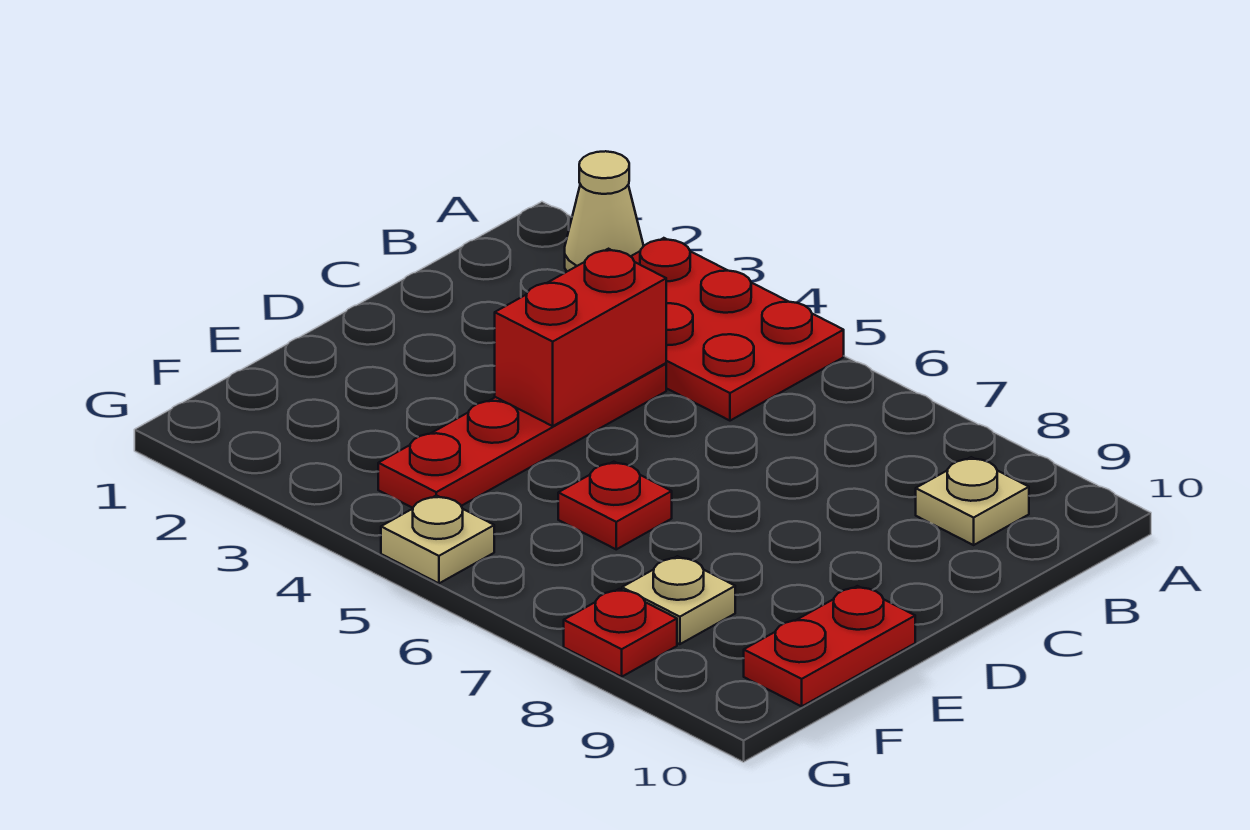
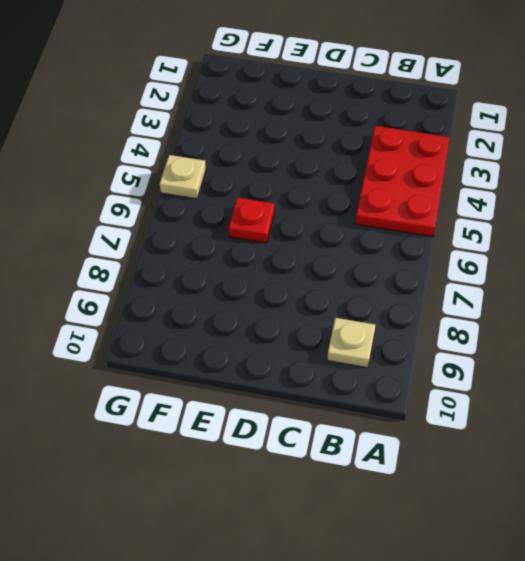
none -> tan cone A2 level 1
none -> red plate C4:F4 level 1

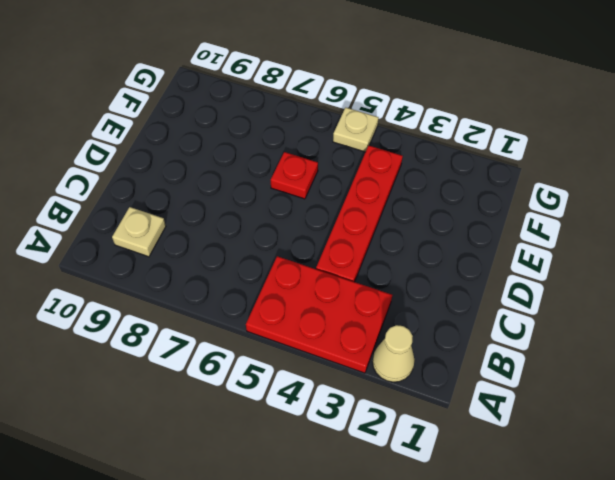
none -> red plate E10:F10 level 1
none -> tan plate F8 level 1

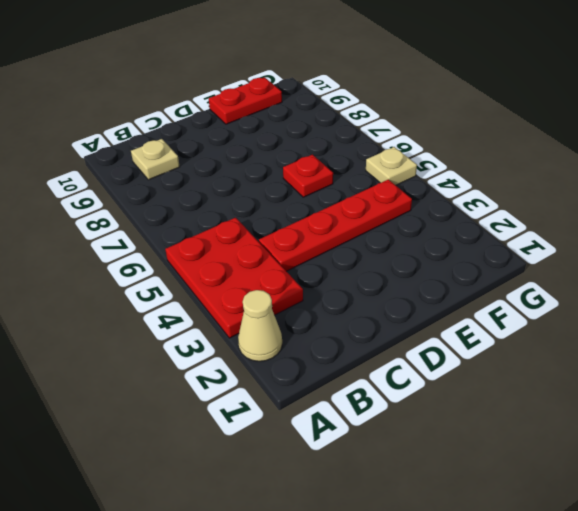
none -> tan plate F8 level 1
none -> red plate G8 level 1

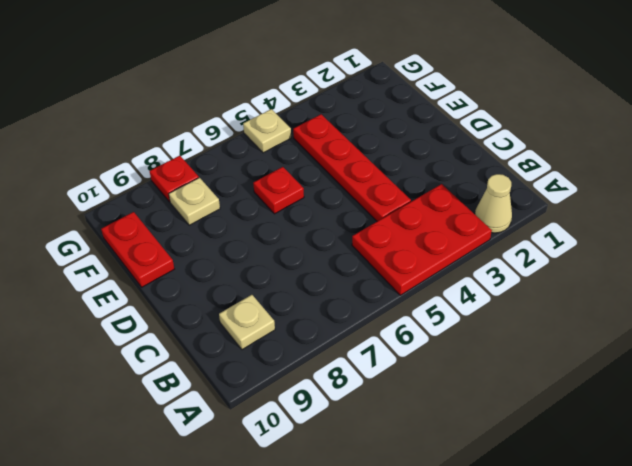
none -> red brick C4:D4 level 2

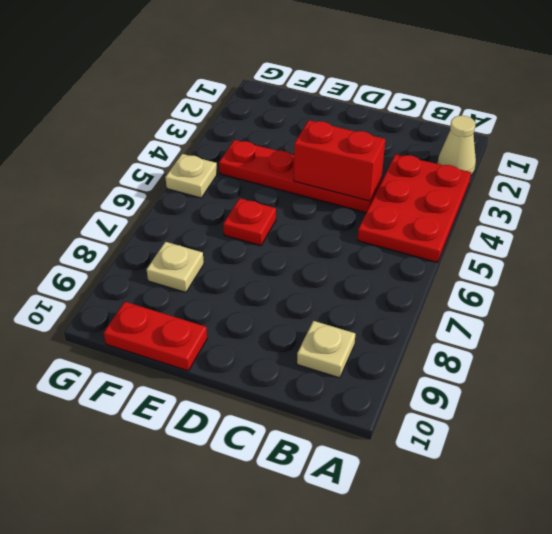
none -> red plate G8 level 1

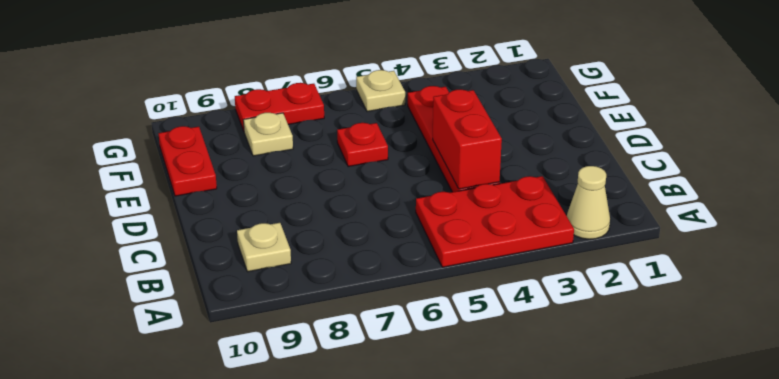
red plate G7:G8 level 1 -> red plate G8 level 1

